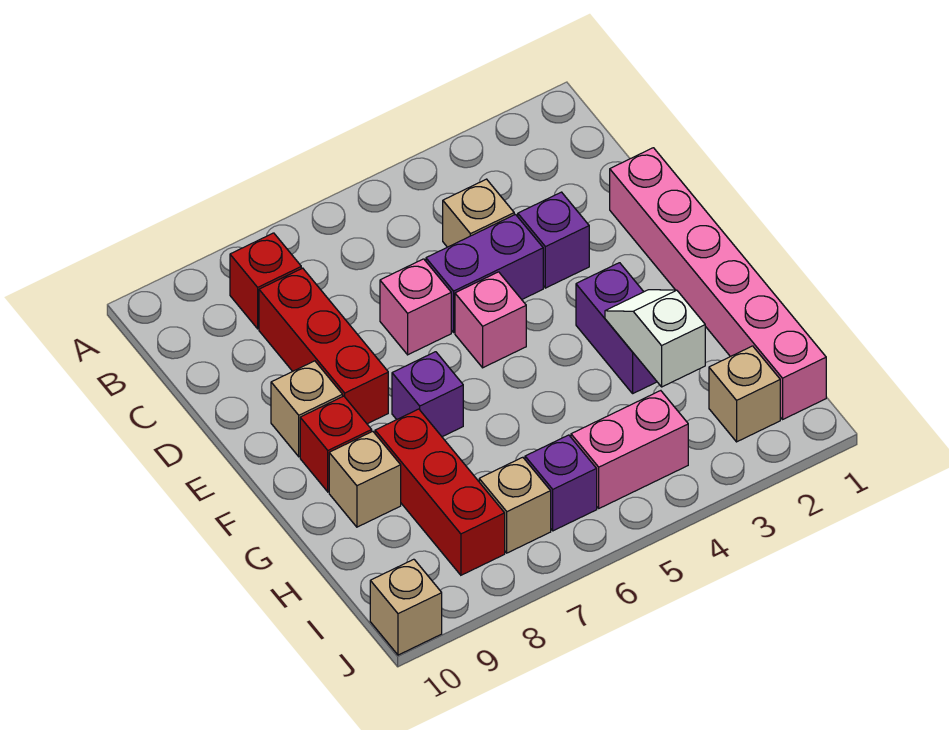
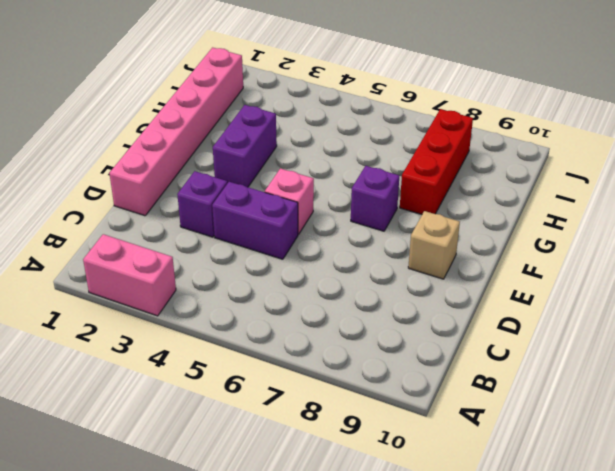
pink brick A2:A3 level 1 -> pink brick I4:I5 level 1
none -> red brick B8 level 1
none -> tan brick C4 level 1
none -> red brick C8:E8 level 1

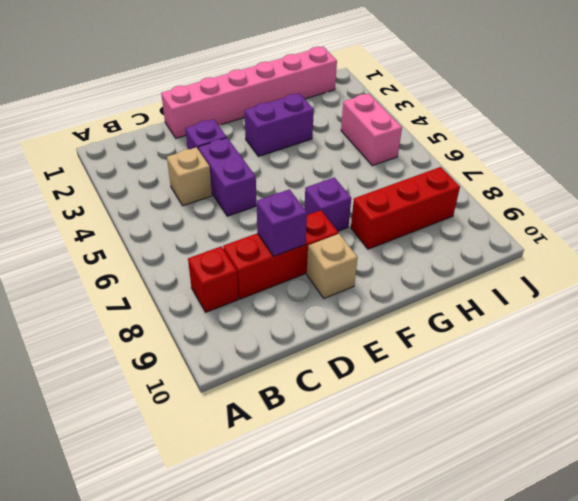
purple brick D8 level 2 -> purple brick I6 level 1
none -> pink brick D6 level 1
none -> pink brick E5 level 1
none -> red brick F9 level 1

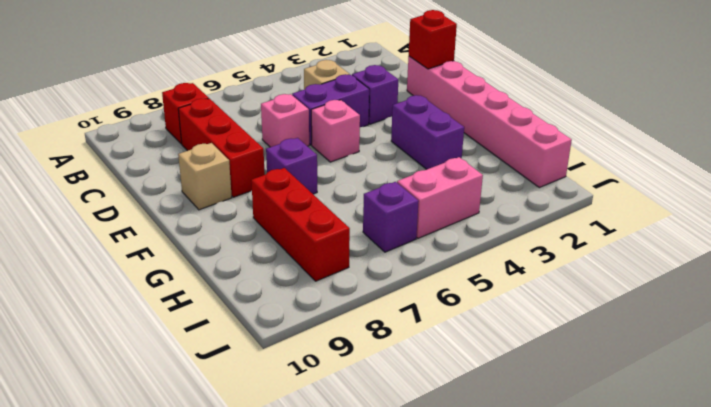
red brick D1 level 2 -> red brick F9 level 1
none -> tan brick G9 level 1
none -> tan brick I2 level 1
none -> tan brick I7 level 1

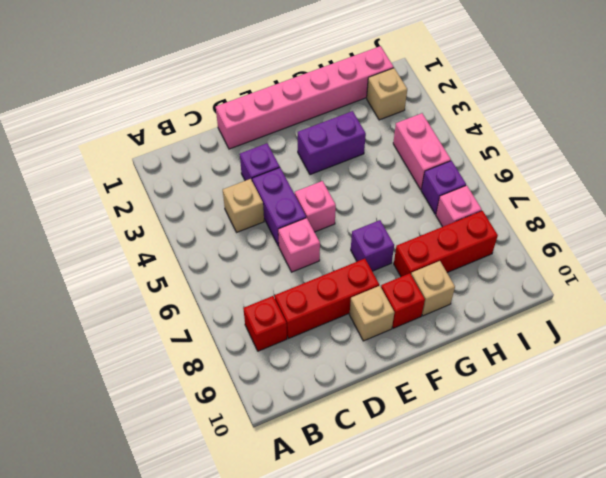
pink brick I7 level 1 -> tan brick I7 level 1
none -> tan brick J10 level 1
none -> white slope G3:H3 level 2 top H

